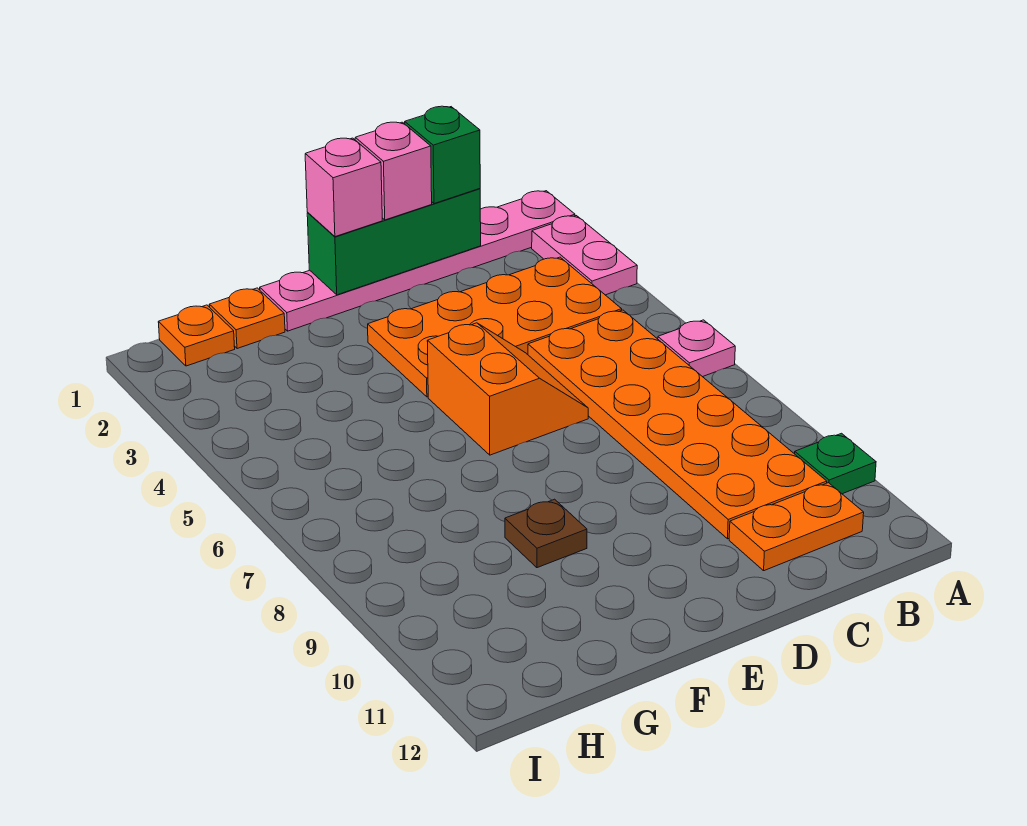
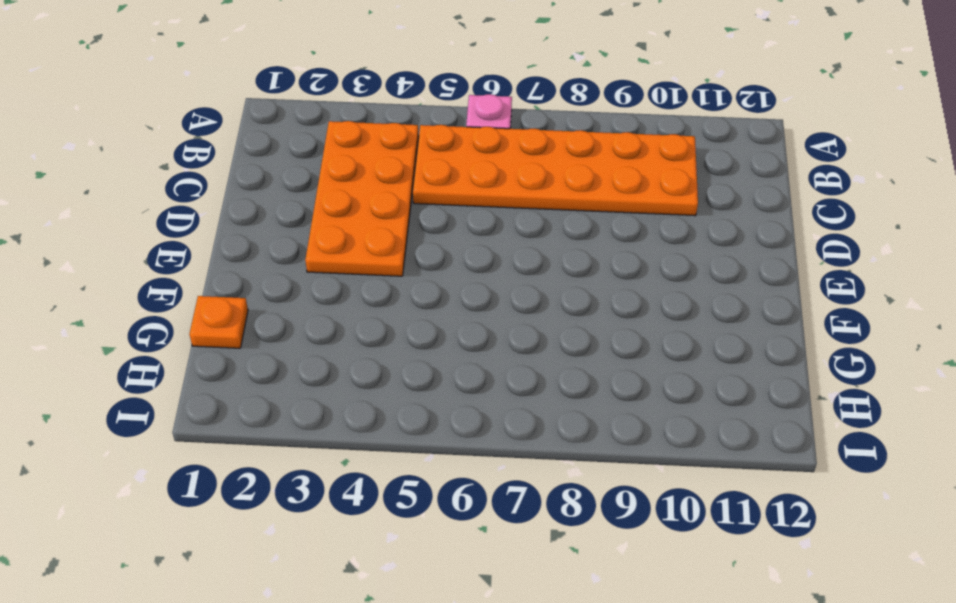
none -> pink plate A1:F1 level 1
none -> pink plate A2:A3 level 1
none -> green plate A10 level 1

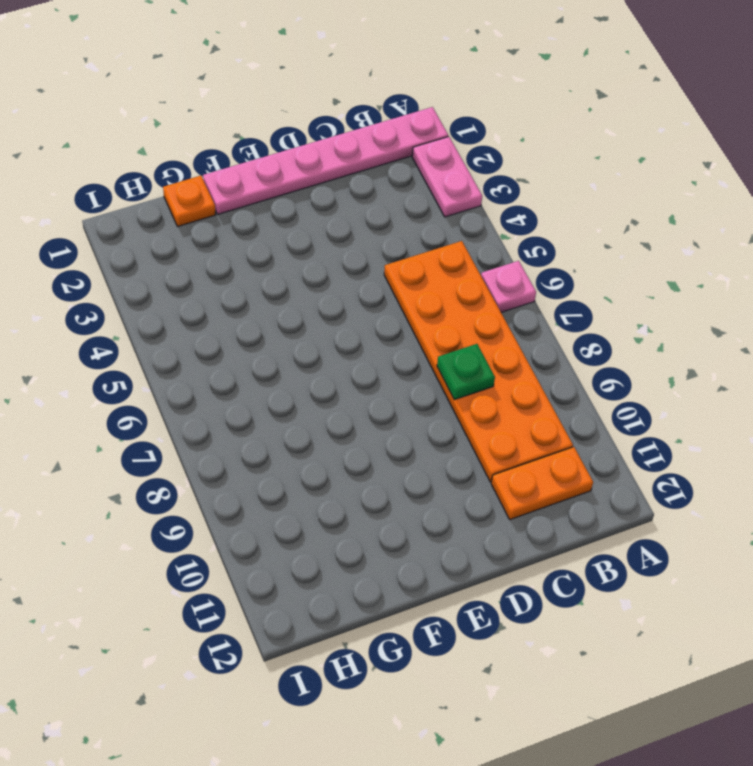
green plate C8 level 2 -> green plate A10 level 1
none -> orange plate B3:E4 level 1
none -> orange slope D5:E6 level 1 top E
none -> brown plate F9 level 1

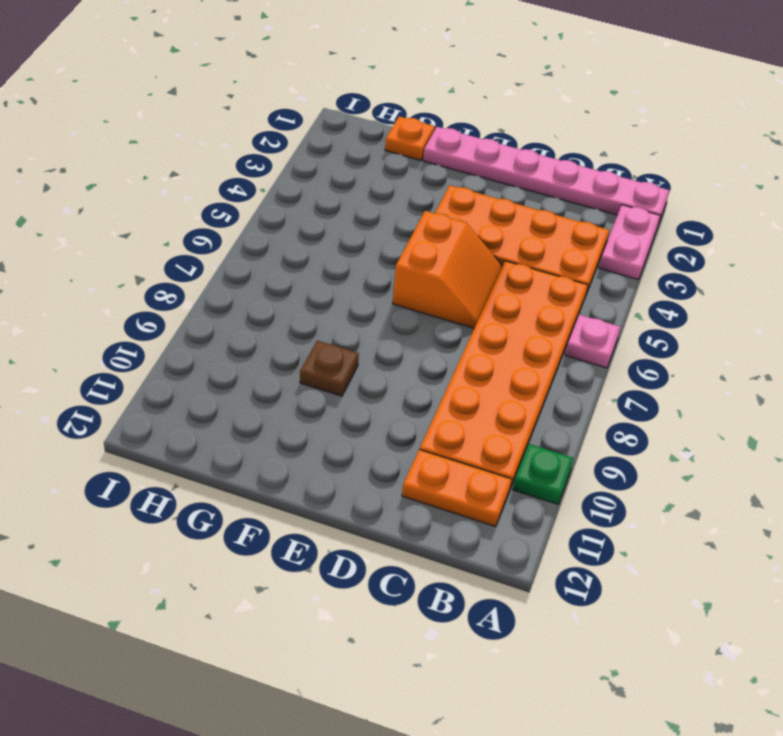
none -> orange plate H1 level 1
none -> green brick C1:E1 level 2
none -> green brick C1 level 3

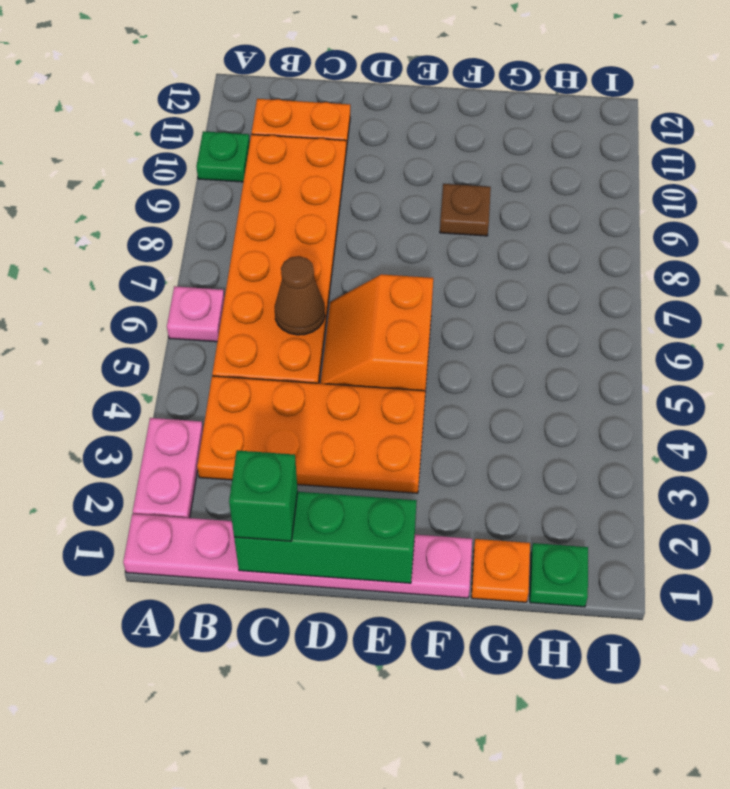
brown cone C6 level 2 -> none
green plate H1 level 1 -> orange plate H1 level 1
none -> pink brick D1 level 3
none -> pink brick E1 level 3

